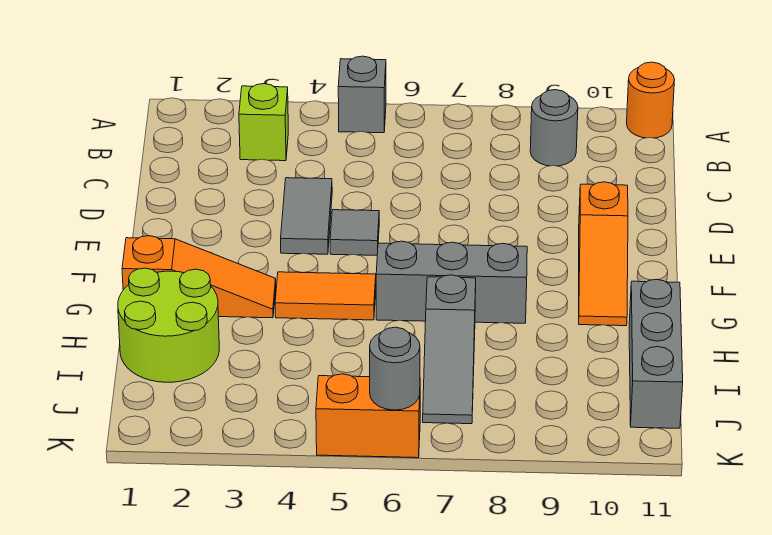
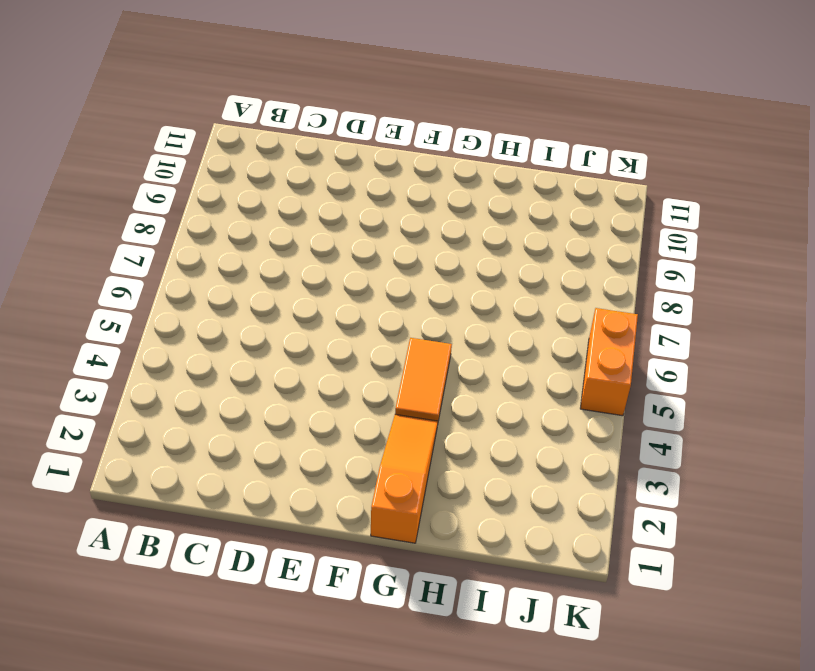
none -> grey brick A5 level 1
none -> orange round brick A11 level 1
none -> lime brick B3 level 1

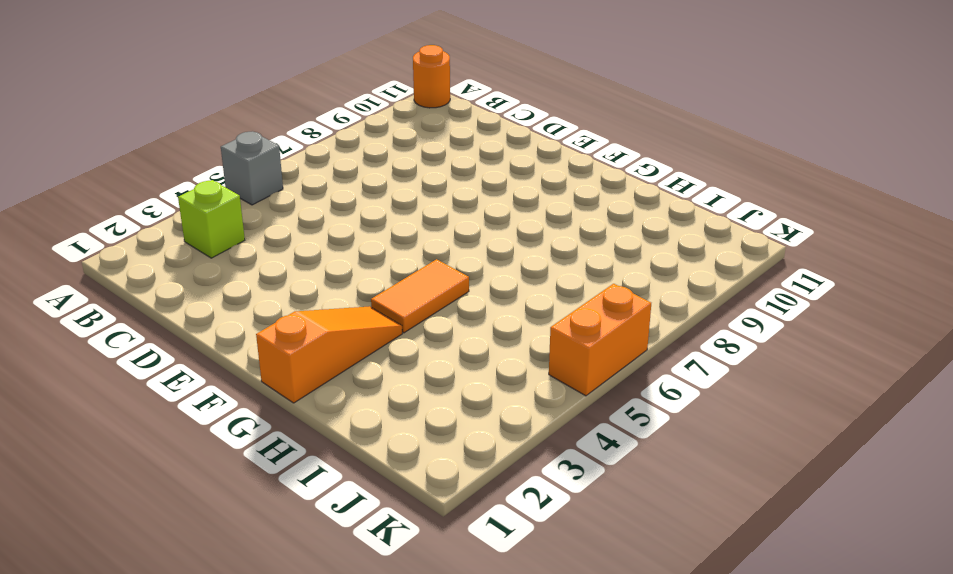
none -> grey round brick B9 level 1
none -> grey tile D4:E4 level 1
none -> grey tile E5 level 1

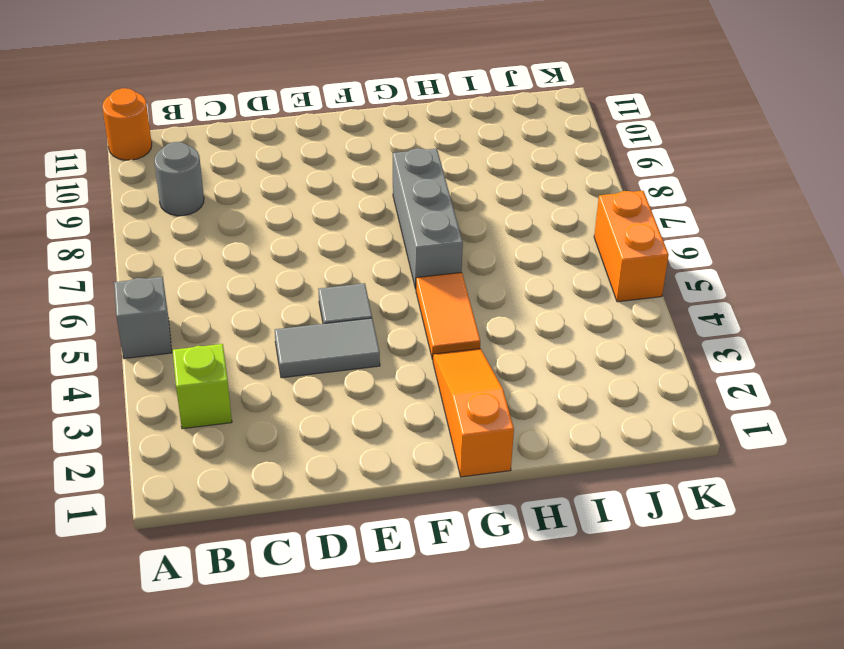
none -> orange slope E10:G10 level 1 top E
none -> lime round brick H1:I2 level 1
none -> grey slope H7:J7 level 1 top H

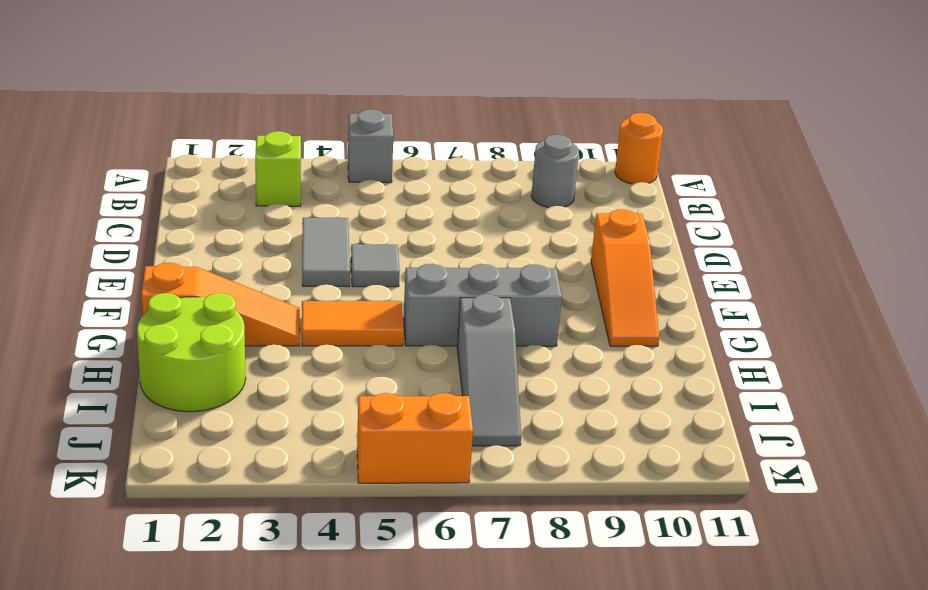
none -> grey brick H11:J11 level 1
none -> grey round brick K6 level 2

